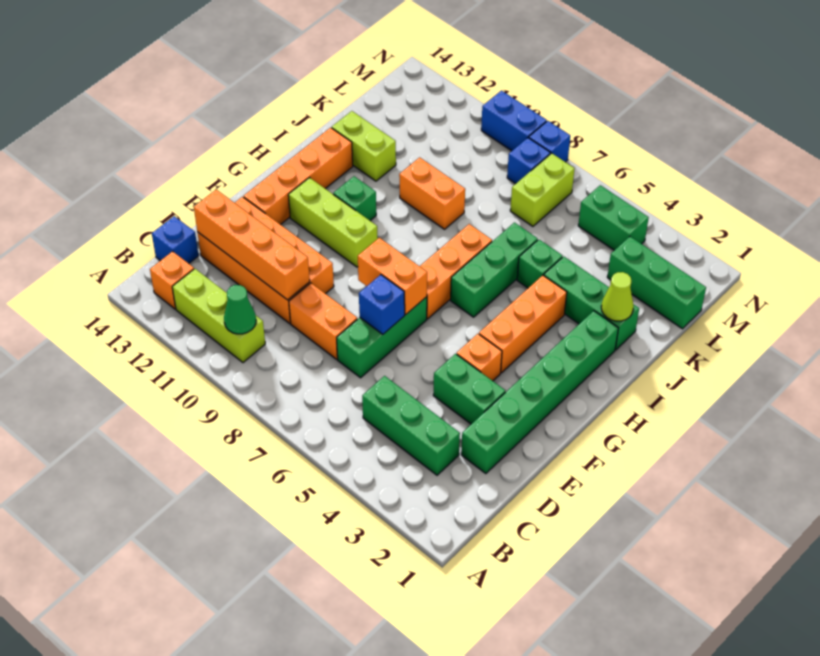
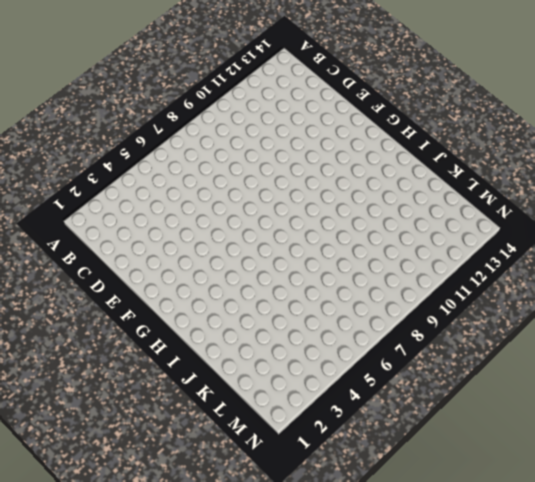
none -> lime brick B10:B12 level 1
none -> orange brick B13 level 1
none -> green brick C3:C5 level 1
none -> blue brick C14 level 1

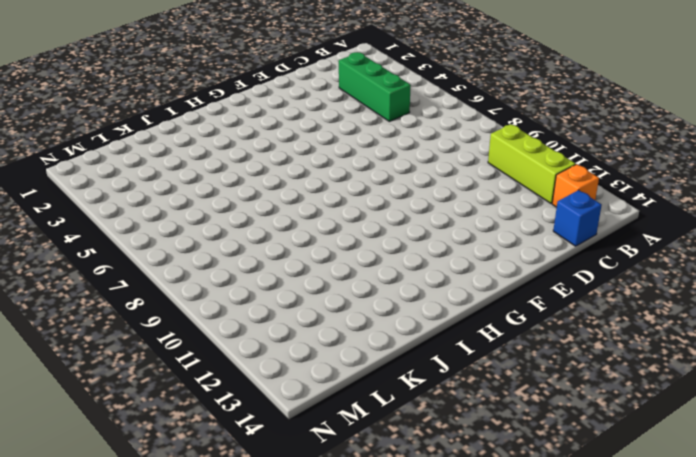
none -> green brick D2:I2 level 1
none -> green brick D7:F7 level 1
none -> orange brick D8:D9 level 1
none -> orange brick D10:E13 level 1

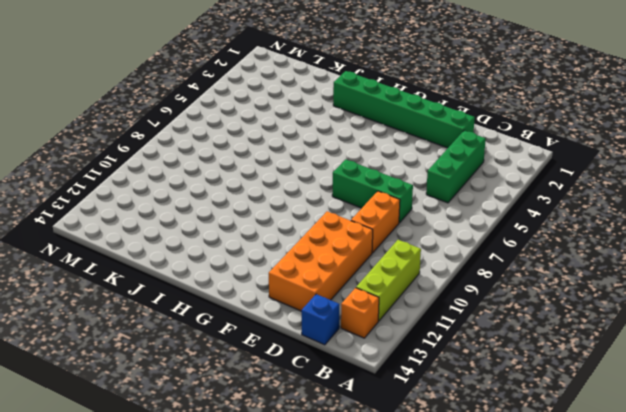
none -> green brick E3:E4 level 1
none -> orange brick F4 level 1
none -> orange brick F13:I13 level 1
none -> orange brick G4:I4 level 1

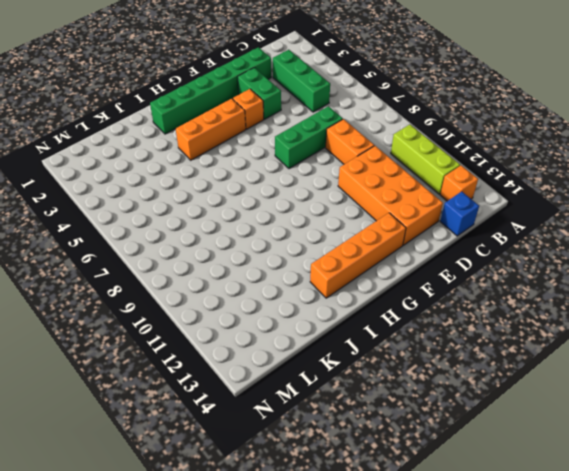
none -> orange brick G7:I7 level 1
none -> lime brick G10:G12 level 1
none -> green brick H6:J6 level 1
none -> green brick H11 level 1

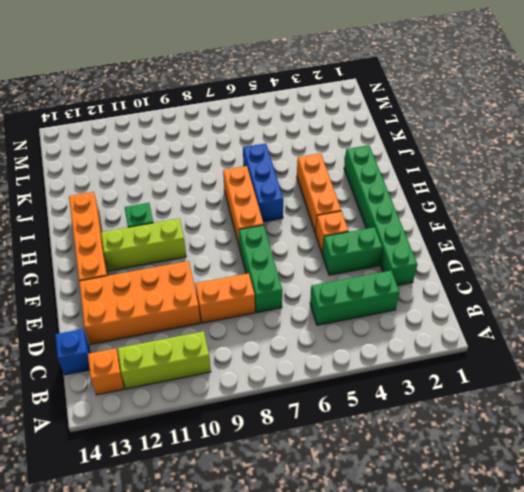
blue brick H6:J6 level 1 -> green brick H6:J6 level 1
none -> green brick J2:J4 level 1
none -> green brick J5 level 1
none -> orange brick J9:J10 level 1
none -> lime brick J12:J13 level 1

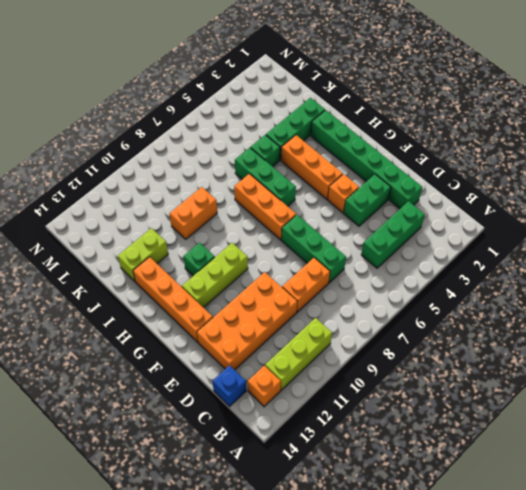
none -> green brick L1:L3 level 1
none -> lime brick L7:M7 level 1
none -> green brick M4:M5 level 1
none -> blue brick M8 level 1

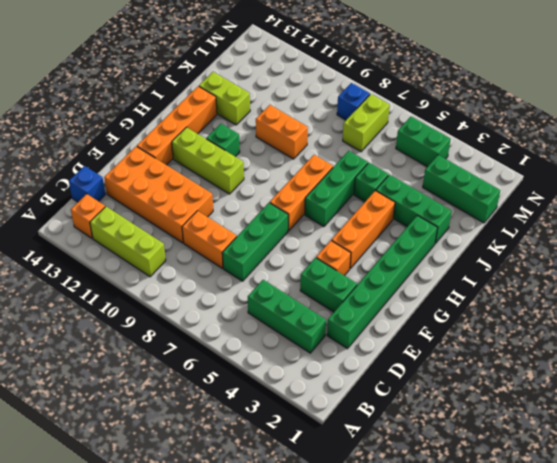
none -> blue brick N8 level 1
none -> blue brick N9:N10 level 1
none -> green cone B10 level 2
none -> orange brick D10:D13 level 2

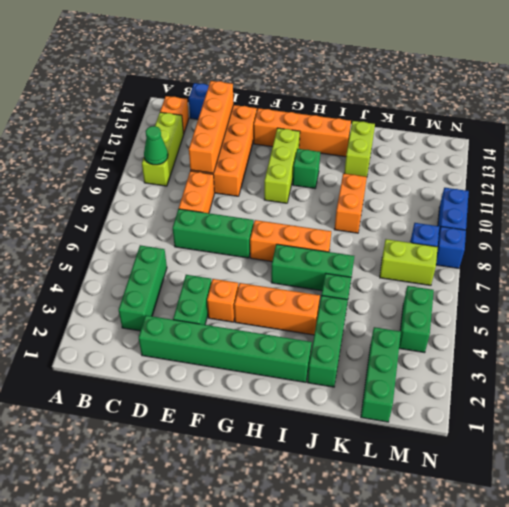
none -> blue brick E7 level 2
none -> orange brick F7:F8 level 2
none -> lime cone J2 level 2

